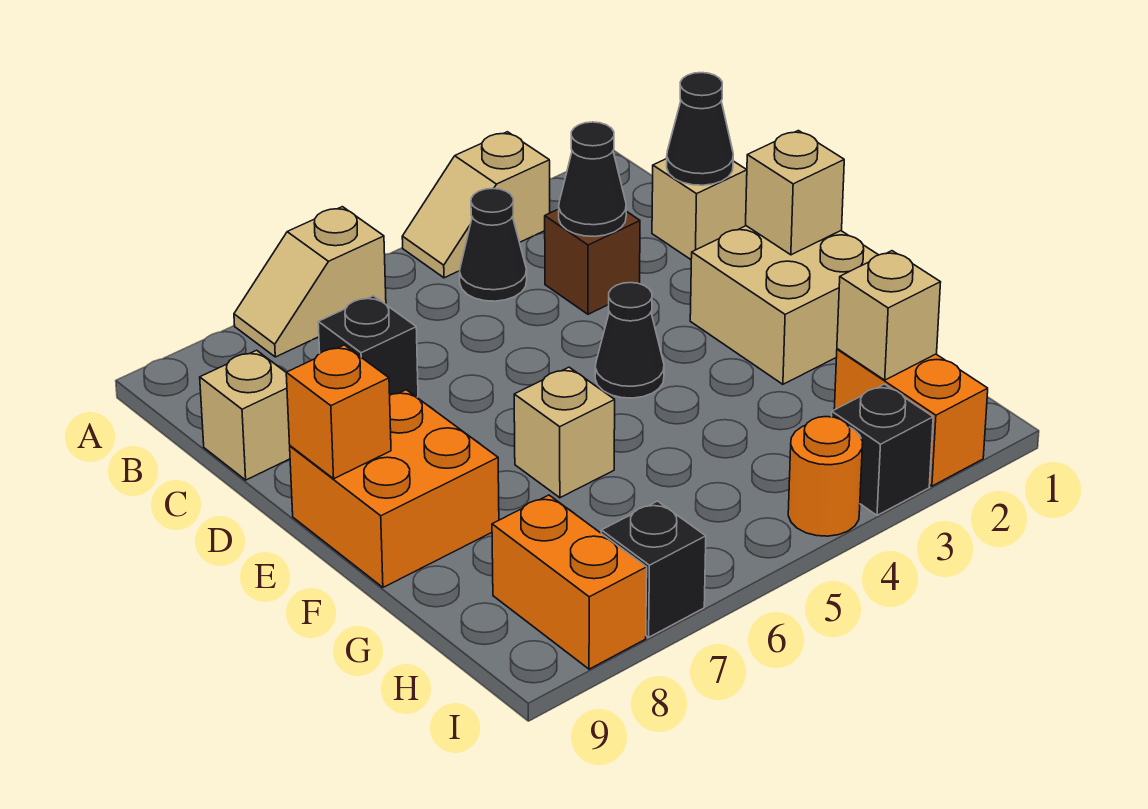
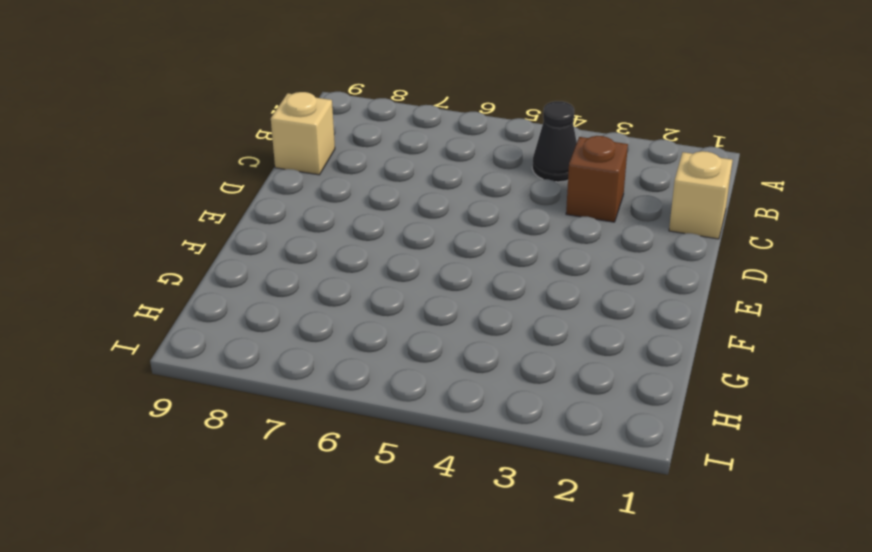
none -> tan slope A3:A4 level 1 top 3
none -> tan slope A6:A7 level 1 top 6
none -> black brick C7 level 1

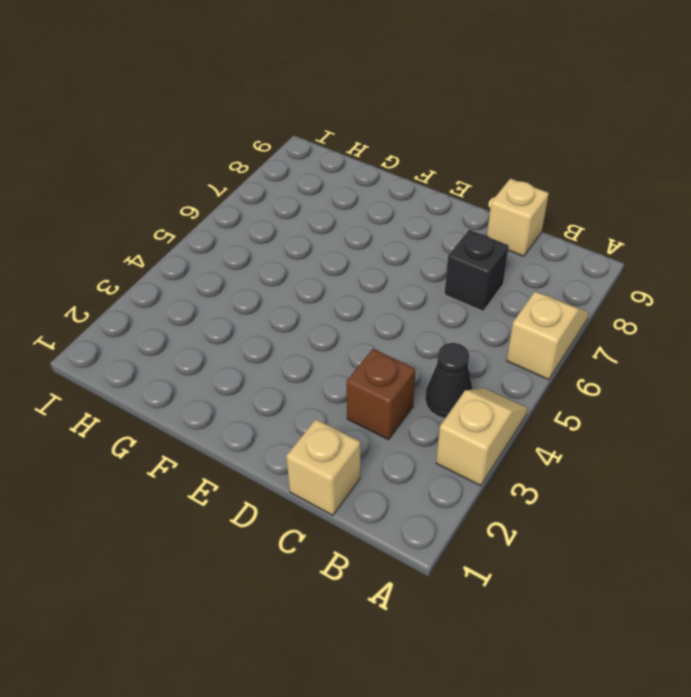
none -> tan brick E1:F2 level 1
none -> black cone E4 level 1
none -> orange brick E8:F9 level 1

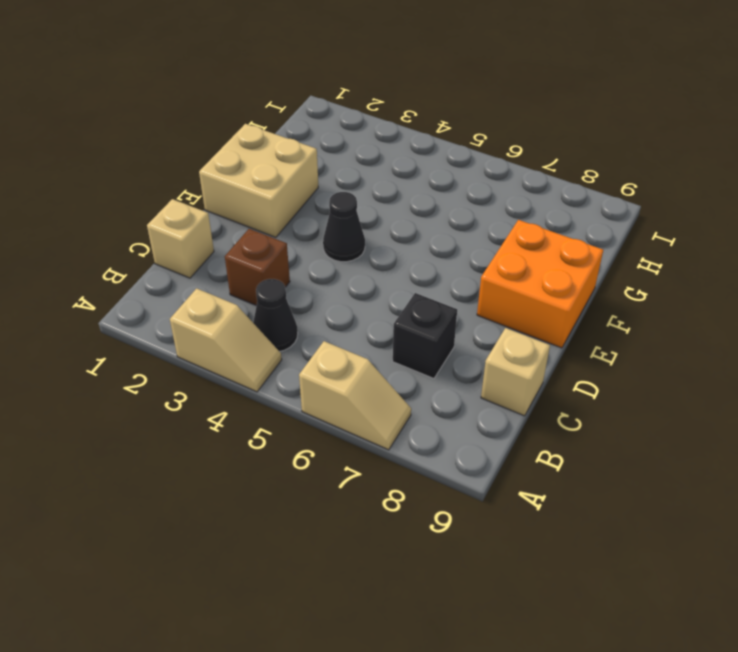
none -> tan brick F6 level 1
none -> orange brick H2:I2 level 1
none -> orange brick H8:I8 level 1

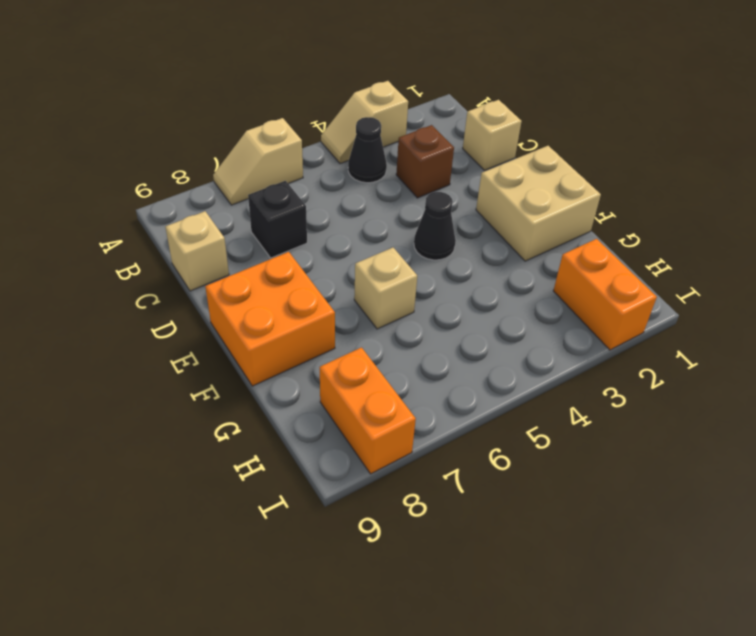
none -> black brick I3 level 1
none -> orange round brick I4 level 1
none -> black brick I7 level 1

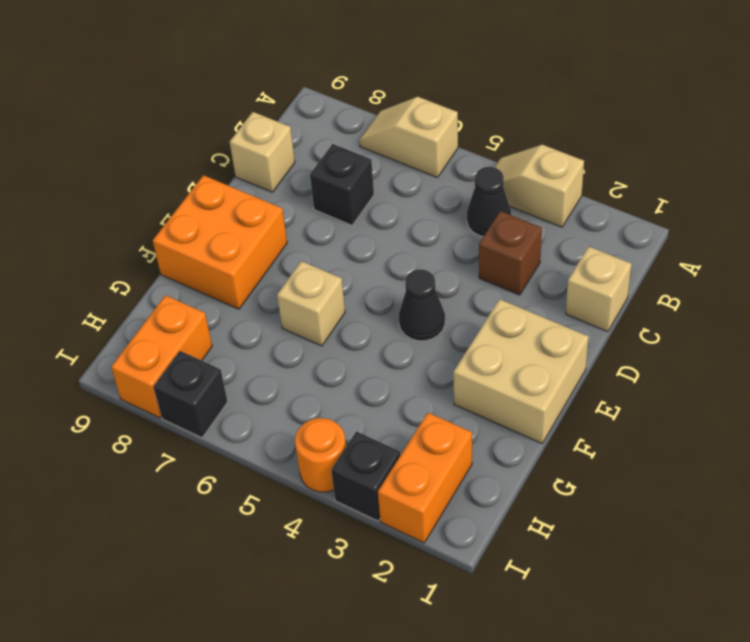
none -> black cone C1 level 2
none -> black cone C3 level 2
none -> tan brick E1 level 2

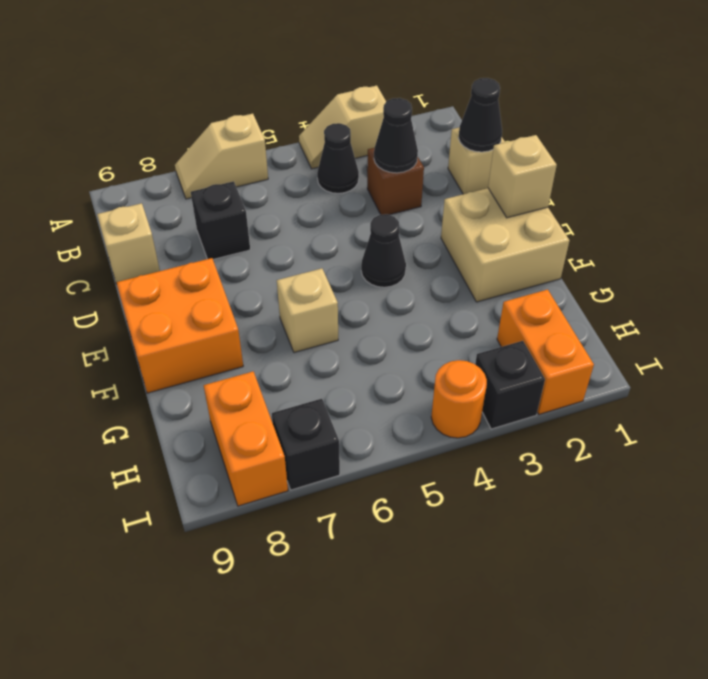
none -> orange brick E9 level 2
none -> tan brick H2 level 2

